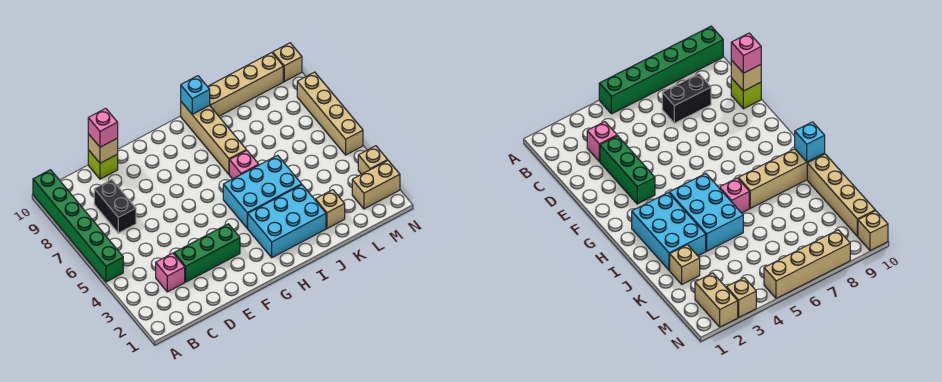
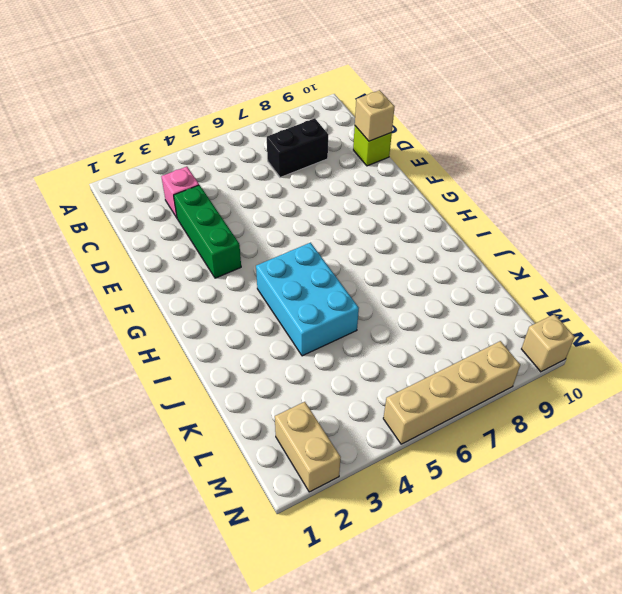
none -> green brick A5:A10 level 1
none -> cyan brick H2:J3 level 1
none -> pink brick I6 level 1

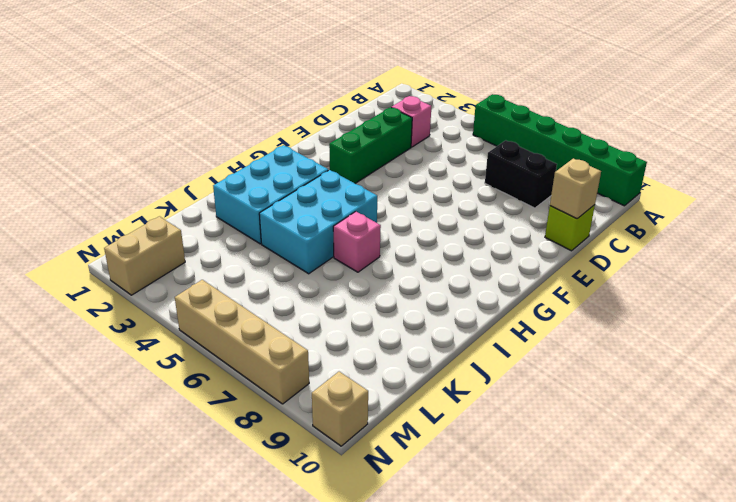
none -> tan brick I7:I10 level 1
none -> tan brick J10:M10 level 1
none -> tan brick K2 level 1

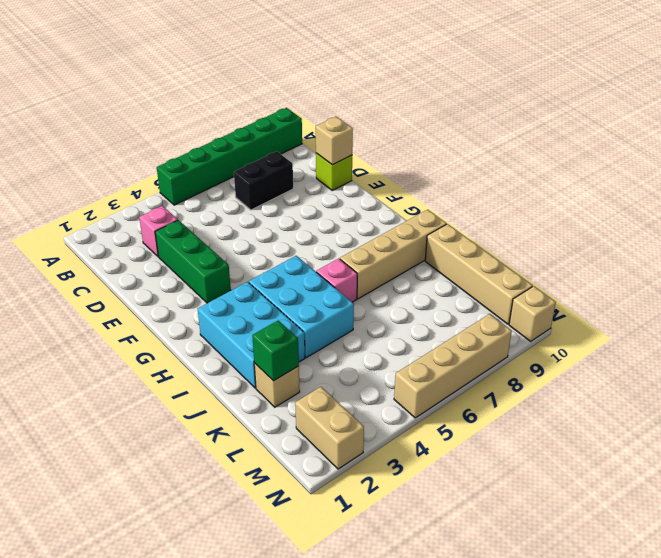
green brick K2 level 2 -> none
none -> tan brick N3 level 1
none -> cyan brick I10 level 2
none -> pink brick D10 level 3

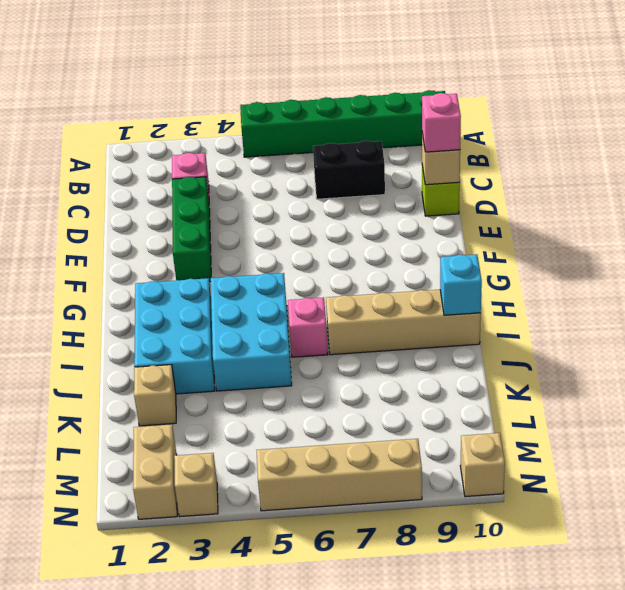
none -> tan brick J10:M10 level 1

